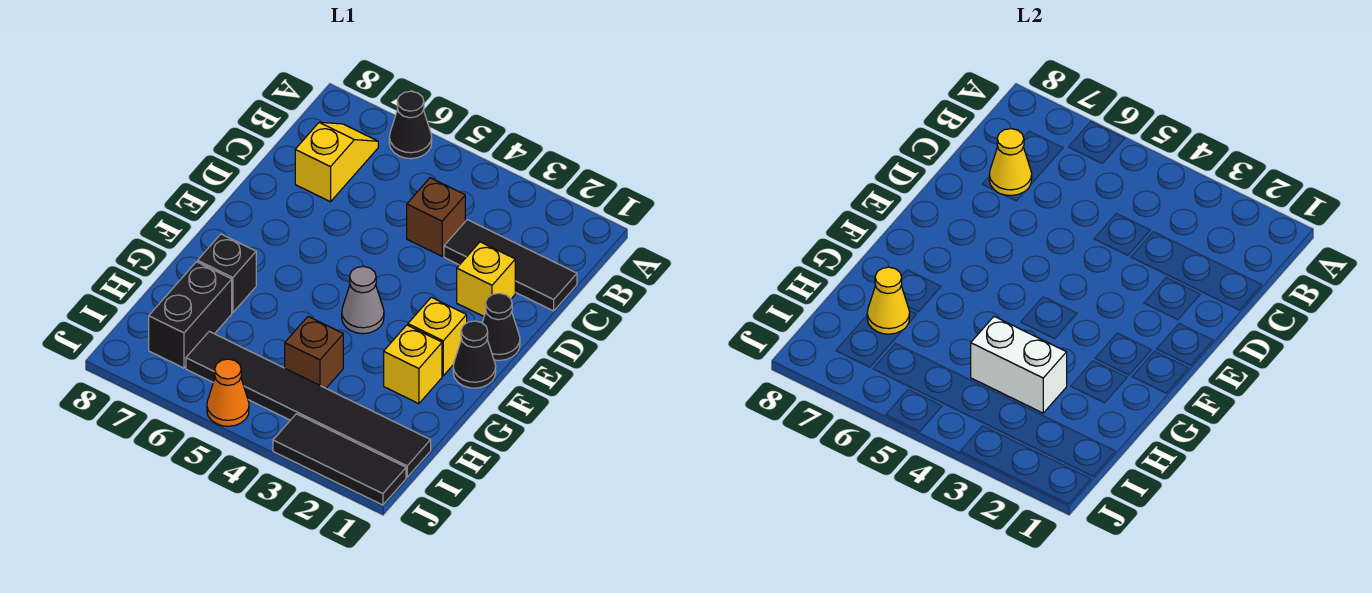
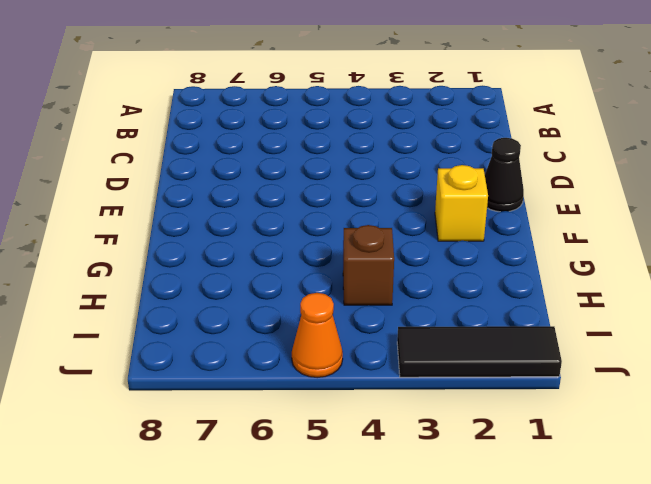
none -> black cone A6 level 1
none -> yellow slope B7:C7 level 1 top C
none -> black tile C1:C3 level 1

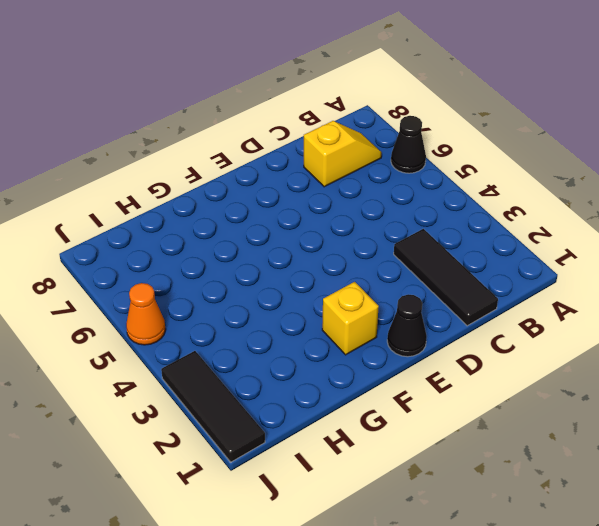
none -> brown brick C4 level 1
none -> yellow brick D2 level 1
none -> black cone F1 level 1

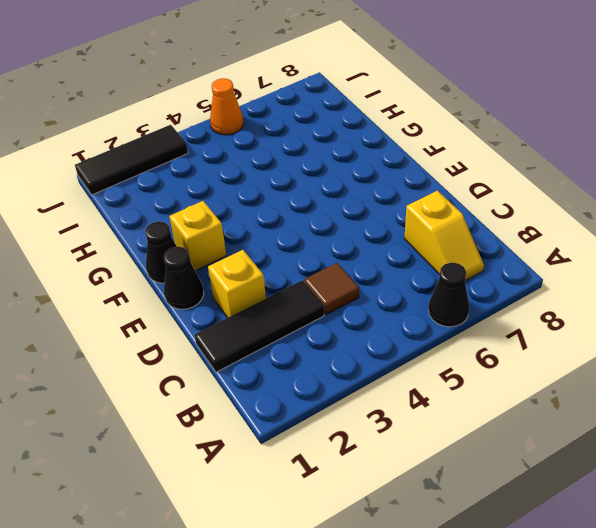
brown tile C4 level 1 -> brown brick C4 level 1
none -> grey cone F4 level 1
none -> yellow brick G2 level 1
none -> black brick G7 level 1

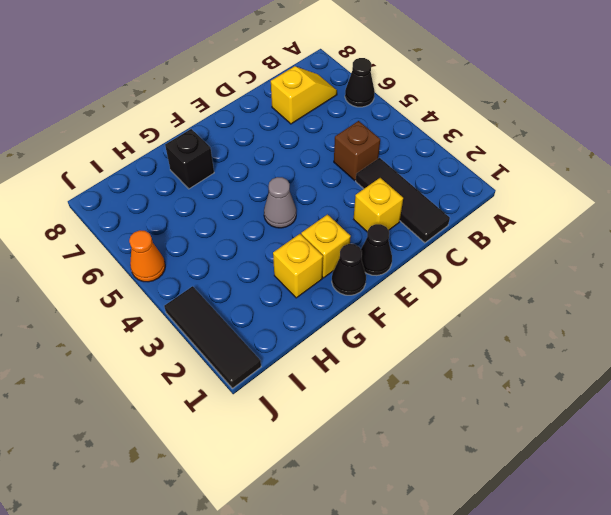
none -> brown brick H4 level 1
none -> black brick H7:I7 level 1
none -> black tile I1:I6 level 1

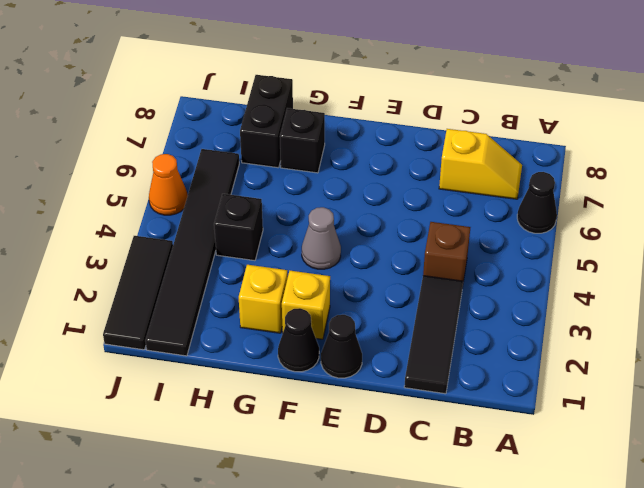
black brick H4 level 1 -> brown brick H4 level 1
black brick H7:H8 level 1 -> black brick H7:I7 level 1
none -> yellow brick D2 level 1
none -> yellow cone C7 level 2
none -> white brick H3:H4 level 2

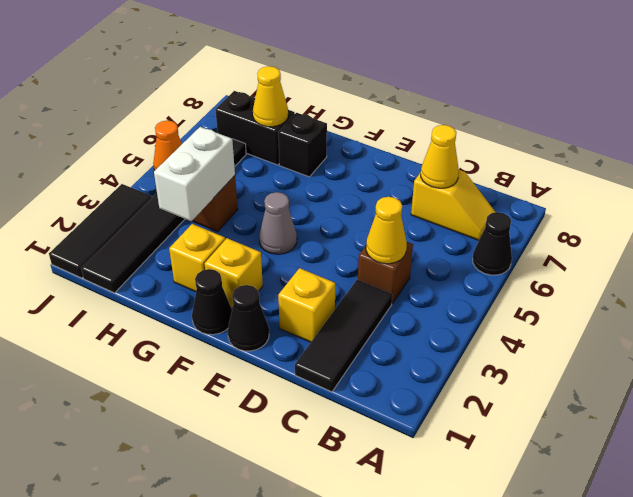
yellow cone C4 level 2 -> none

